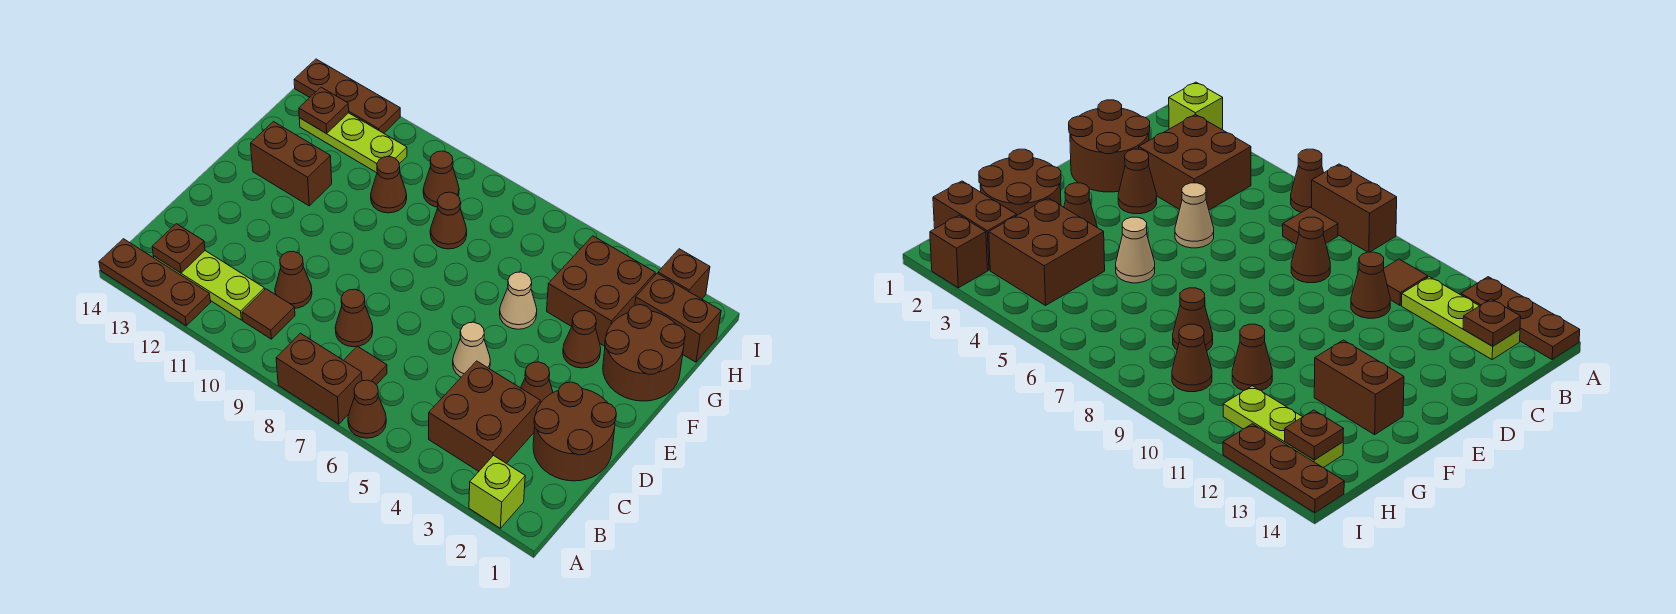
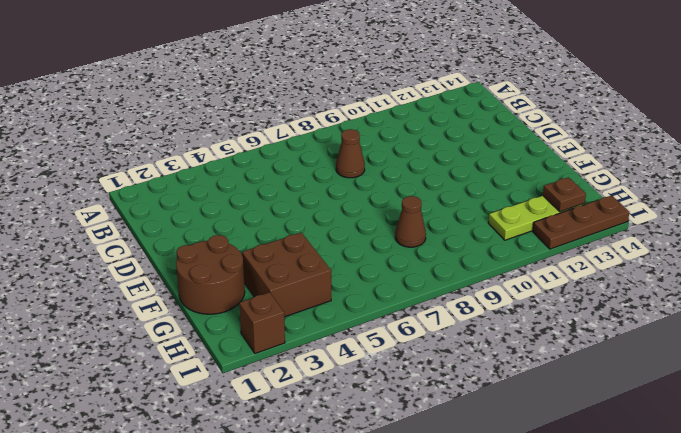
none -> lime brick A2 level 1
none -> brown cone A6 level 1
none -> brown brick A7:A8 level 1

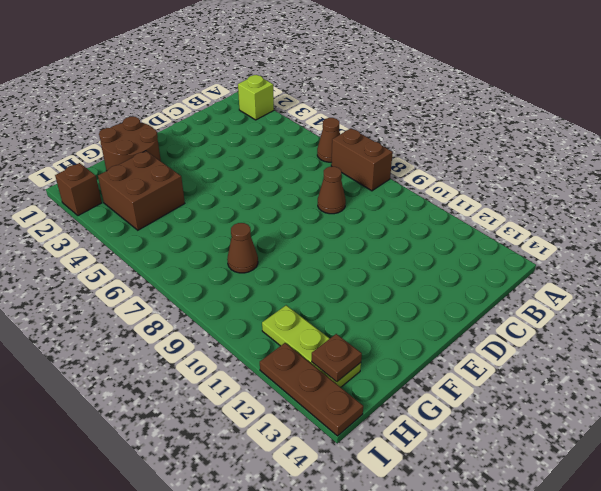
none -> brown plate A12:A14 level 1
none -> brown brick B3:C4 level 1
none -> brown tile B7 level 1

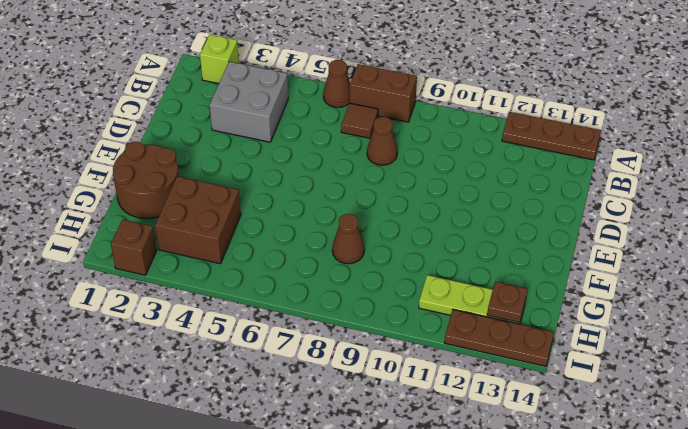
grey brick B3:C4 level 1 -> brown brick B3:C4 level 1
none -> brown tile B10 level 1
none -> lime plate B11:B13 level 1
none -> brown round brick C1:D2 level 1

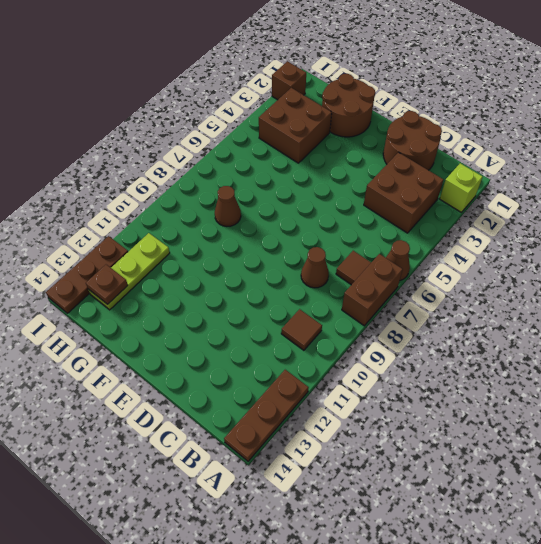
none -> lime plate B11:B13 level 1
none -> brown cone C10 level 1
none -> brown cone D3 level 1

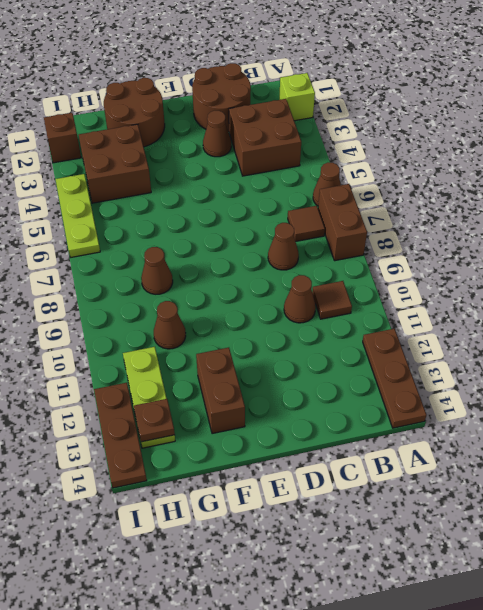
lime plate I4:I6 level 1 -> lime plate B11:B13 level 1
none -> tan cone D5 level 1
none -> brown cone F3 level 1
none -> tan cone F5 level 1

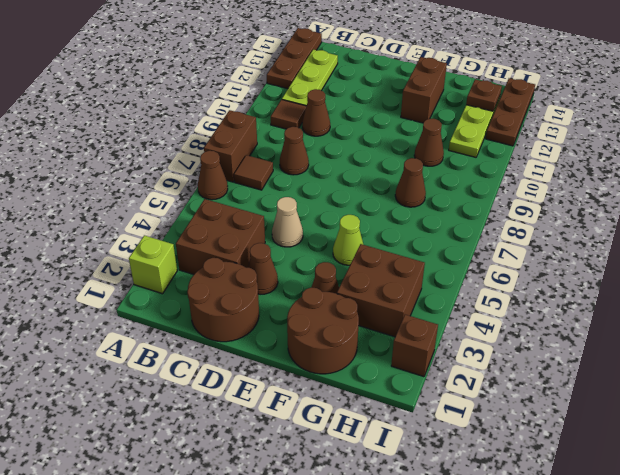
lime cone F5 level 1 -> tan cone F5 level 1
none -> brown brick H1:H2 level 1
none -> brown cone H9 level 1
none -> brown plate B13 level 2

